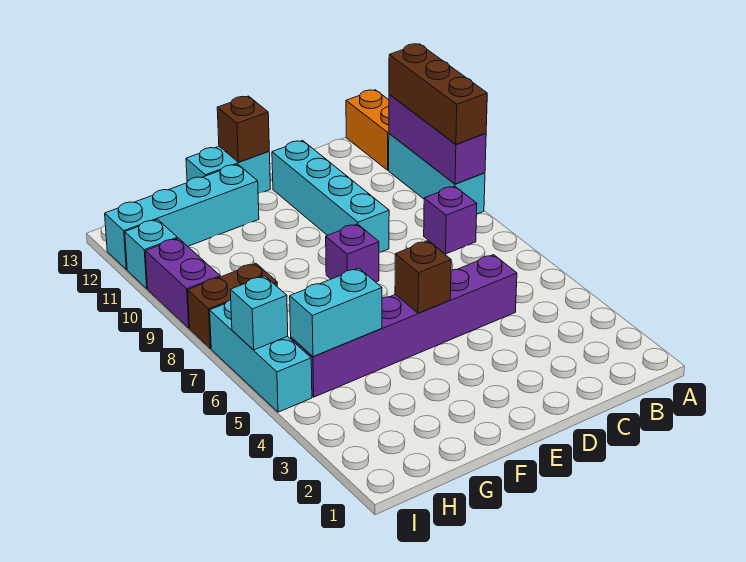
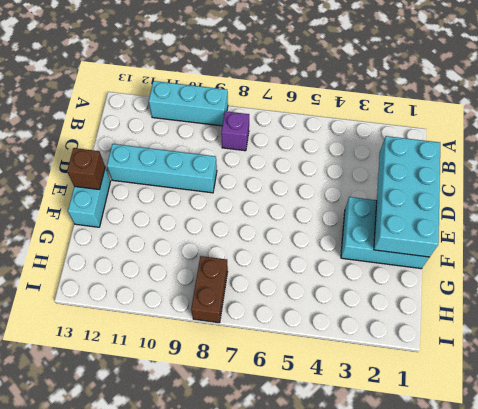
cyan brick C1:F2 level 2 -> none
cyan brick E1:F3 level 1 -> none
none -> orange brick A12:A13 level 1
none -> purple brick C5:H5 level 1
none -> purple brick E8 level 1

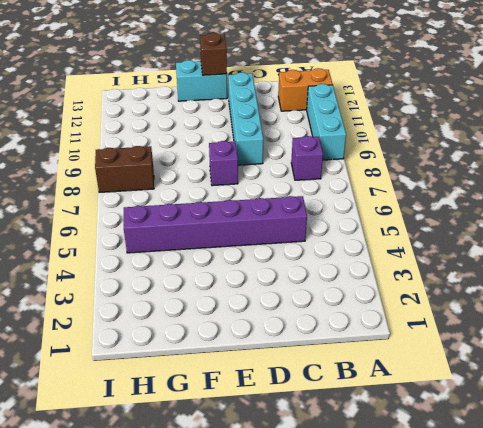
orange brick A12:B12 level 1 -> orange brick A12:A13 level 1
none -> cyan brick F12:I12 level 1
none -> cyan brick I5:I7 level 1
none -> purple brick I9:I10 level 1

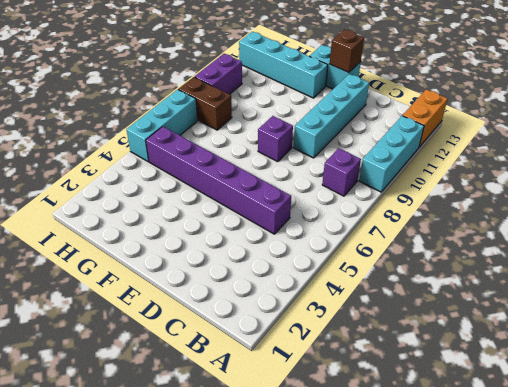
none -> cyan brick I11 level 1
none -> purple brick A9:A11 level 2
none -> brown brick E5 level 2

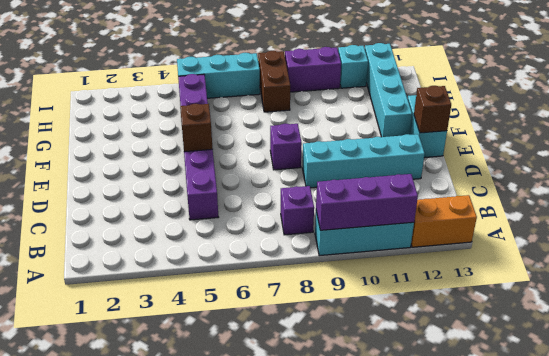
none -> cyan brick G5:H5 level 2
none -> cyan brick I6 level 2
none -> brown brick A9:A11 level 3

